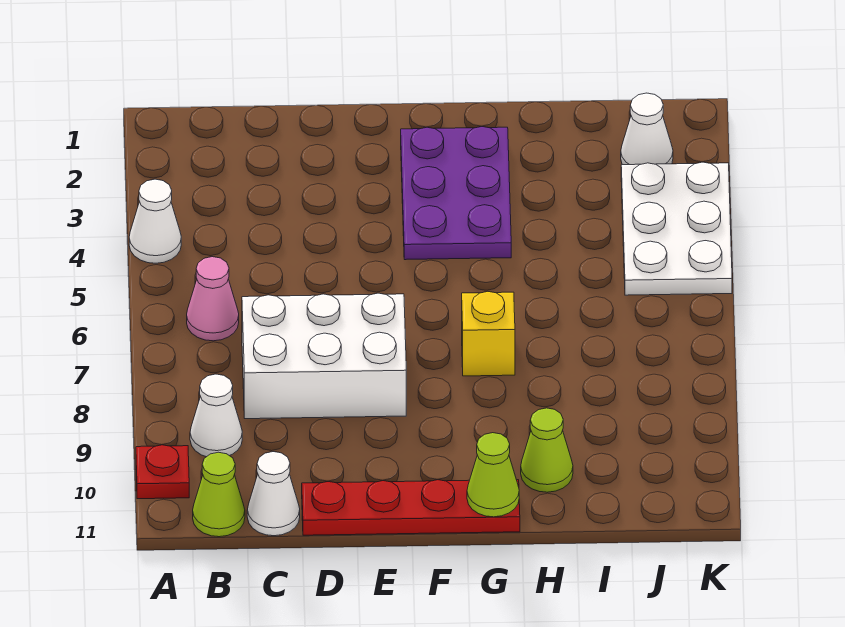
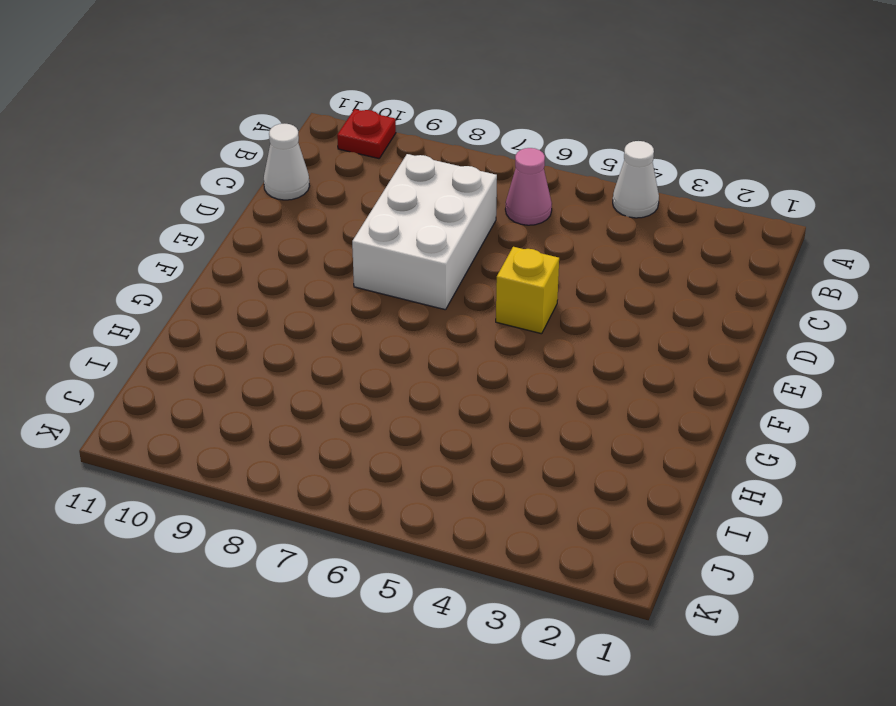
yellow brick E5 level 1 -> yellow brick G7 level 1
none -> white cone B9 level 1
none -> lime cone B11 level 1
none -> red plate D11:G11 level 1

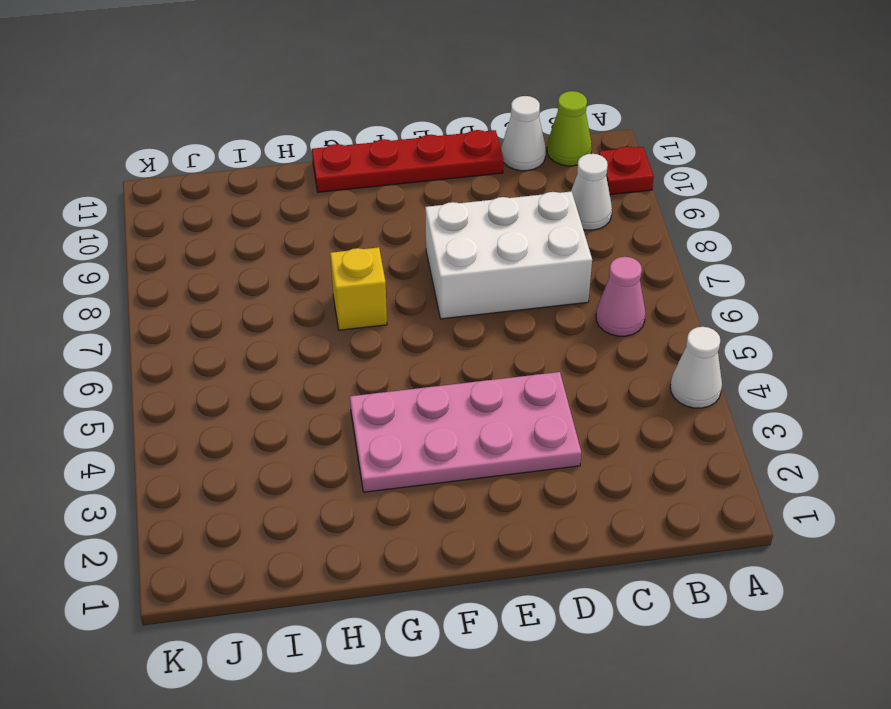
pink plate D3:G4 level 1 -> purple plate F2:G4 level 1
none -> lime cone H10 level 1
none -> white cone J2 level 1
none -> white plate J3:K5 level 1

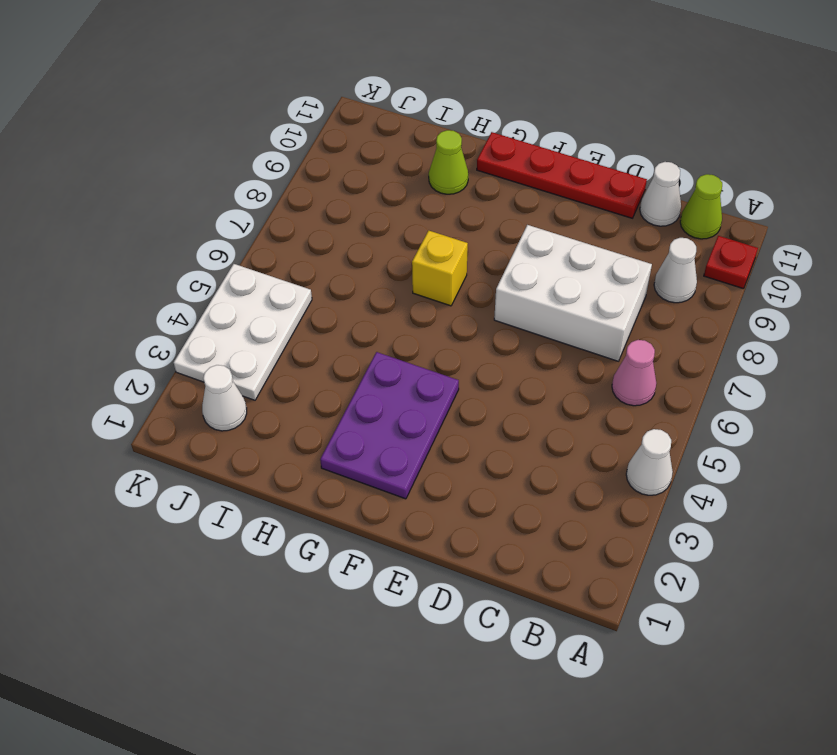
none -> lime cone G11 level 2

